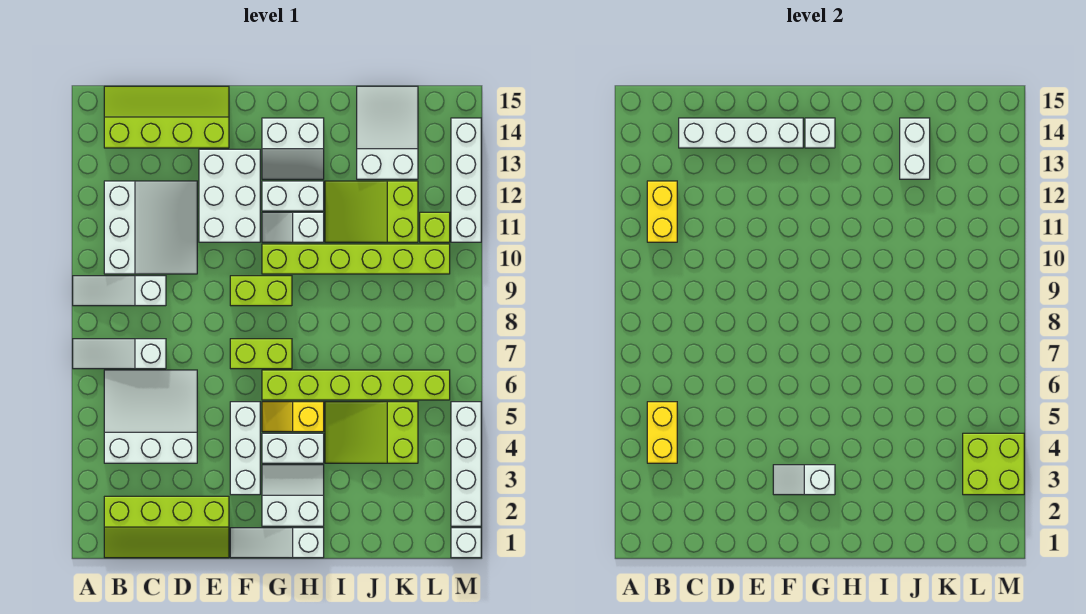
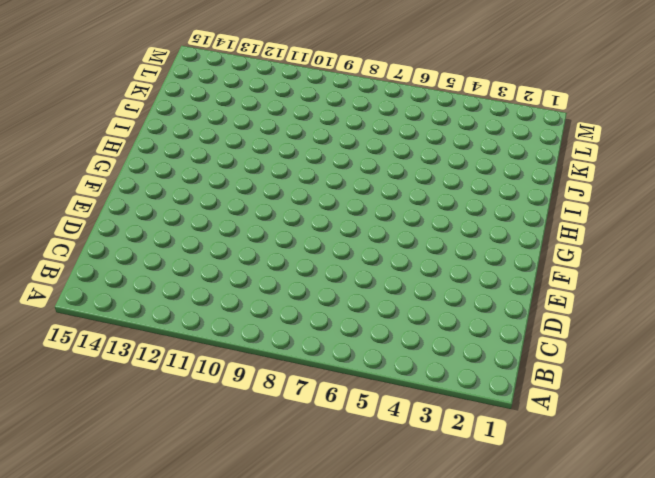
none -> white slope A7:C7 level 1 top C
none -> white slope A9:C9 level 1 top C
none -> lime slope B1:E2 level 1 top 2
none -> white slope B4:D6 level 1 top 4

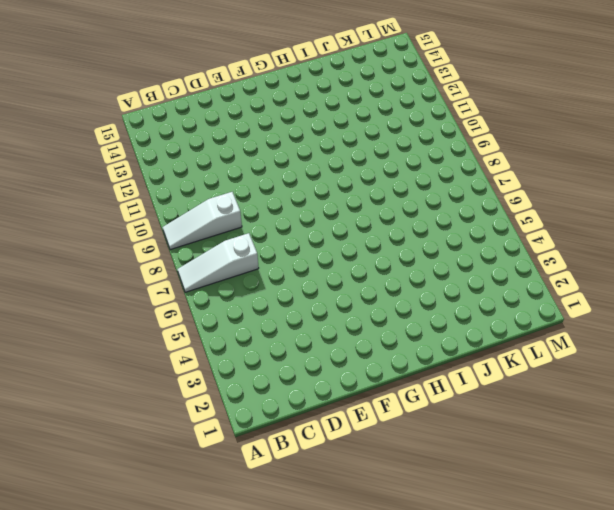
none -> lime slope B1:E2 level 1 top 2
none -> white slope B4:D6 level 1 top 4
none -> white slope B10:D12 level 1 top B
none -> lime slope B14:E15 level 1 top 14

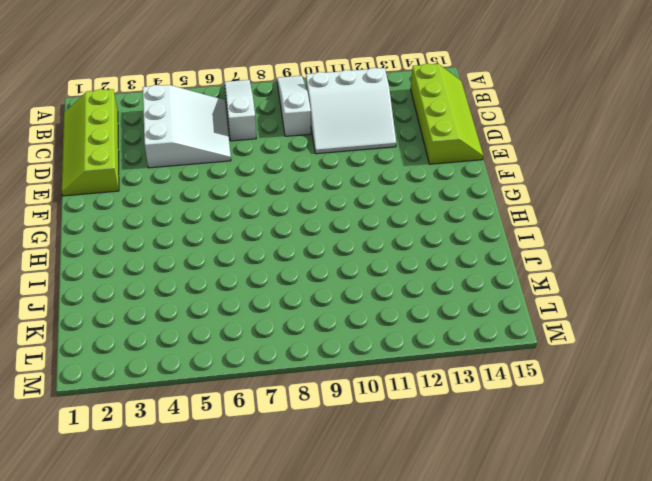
none -> white brick E11:F13 level 1
none -> white slope F1:H1 level 1 top H
none -> white brick F3:F5 level 1
none -> lime brick F7:G7 level 1

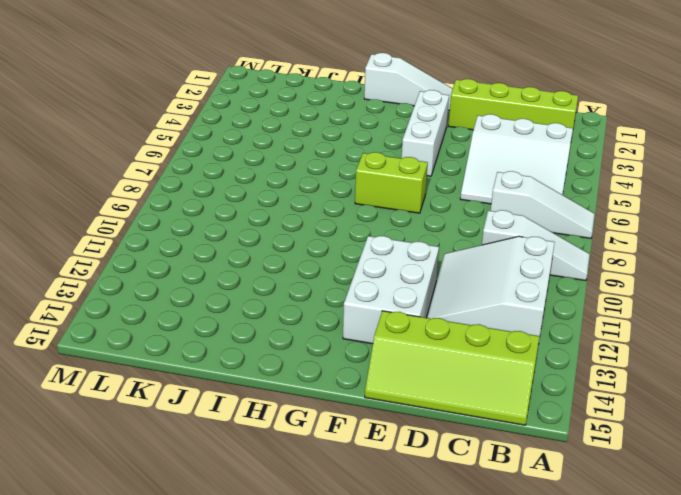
none -> lime brick F9:G9 level 1
none -> white slope G2:H3 level 1 top 2
none -> white brick G4:H4 level 1
none -> yellow slope G5:H5 level 1 top H

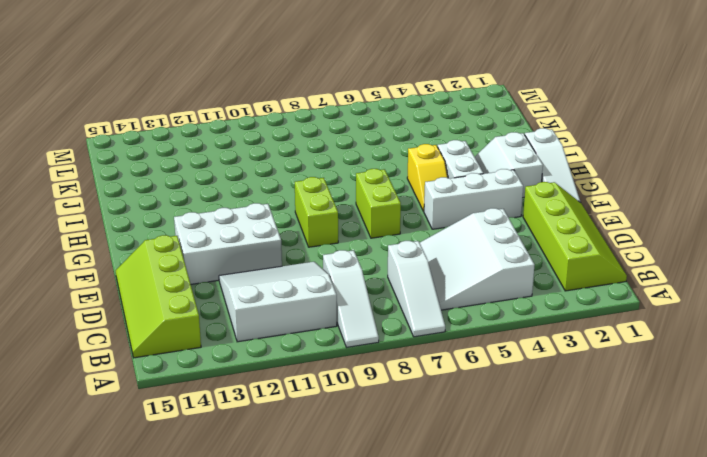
none -> lime brick G6:L6 level 1
none -> lime brick G10:L10 level 1
none -> white slope G11:H11 level 1 top H
none -> white brick G12:H12 level 1

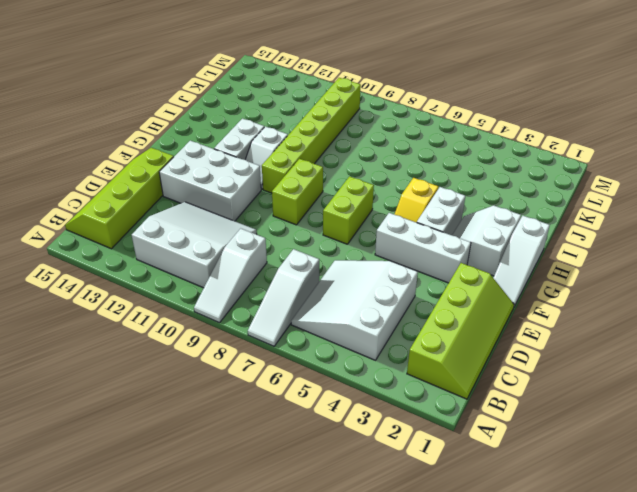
none -> lime brick G6:L6 level 1
none -> white slope G13:H14 level 1 top 14
none -> lime slope I4:K5 level 1 top K
none -> lime slope I11:K12 level 1 top K

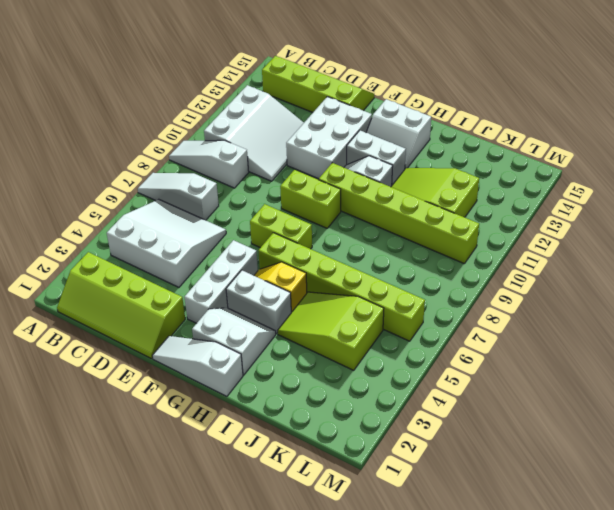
none -> white slope J13:K15 level 1 top 13
none -> lime brick L11 level 1
none -> white brick M1 level 1
none -> white brick M2:M5 level 1

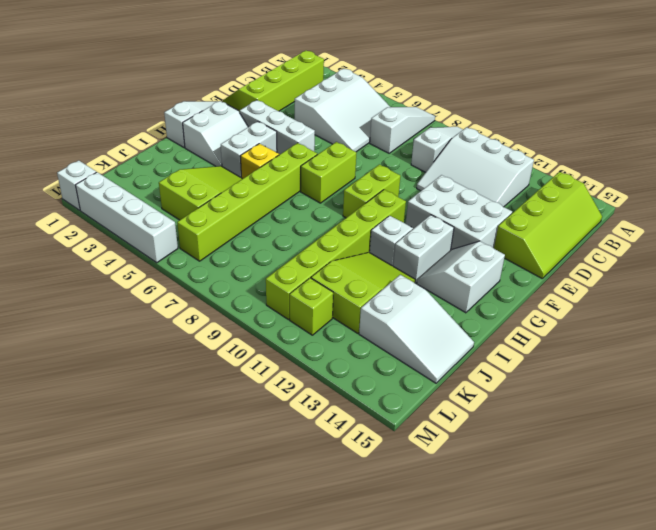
none -> white brick M11:M14 level 1
none -> yellow brick B4:B5 level 2
none -> yellow brick B11:B12 level 2
none -> white brick C14:F14 level 2

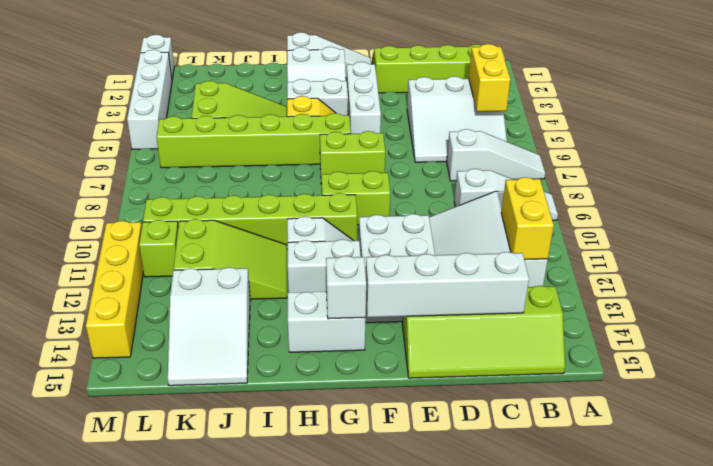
yellow brick M11:M14 level 1 -> white brick M11:M14 level 1
none -> white slope F3:G3 level 2 top G
none -> white brick J13:J14 level 2
none -> lime brick L3:M4 level 2

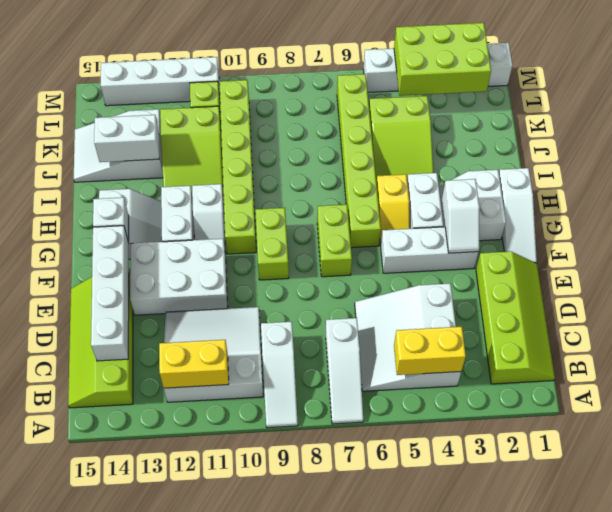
lime brick L2:M4 level 2 -> lime brick L3:M4 level 2

